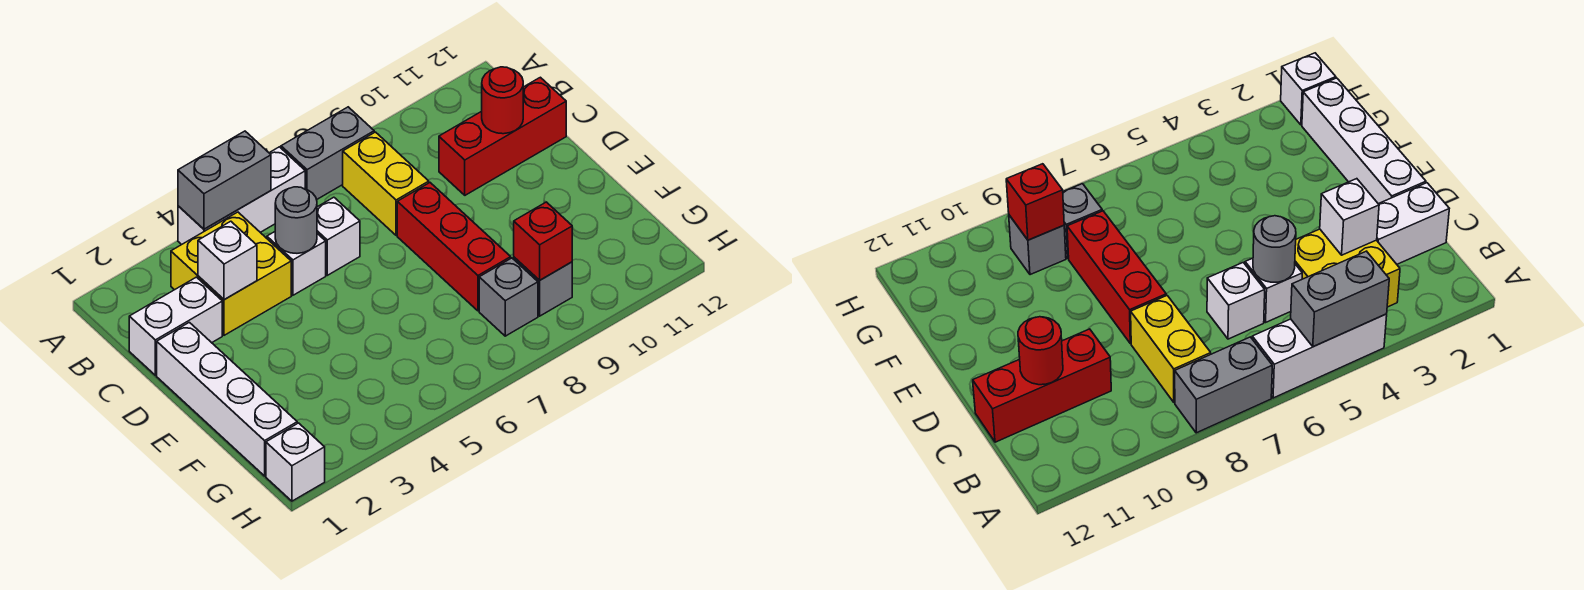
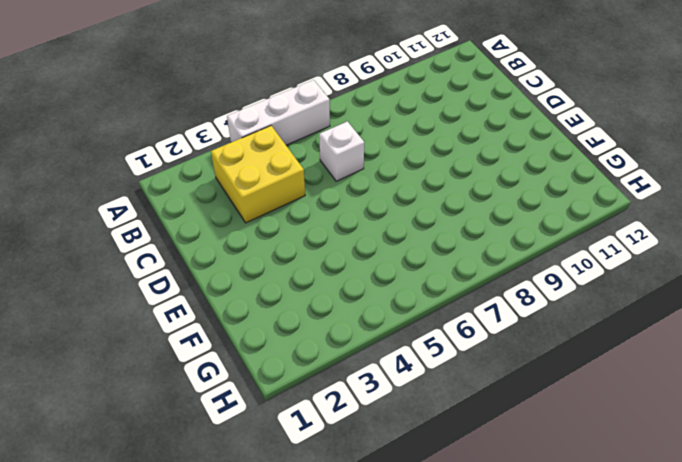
none -> grey brick A7:A8 level 1
none -> yellow brick B8:C8 level 1
none -> white brick C1:C2 level 1

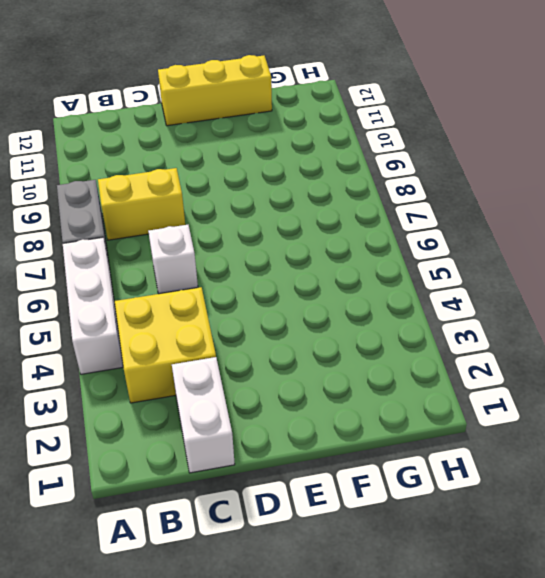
yellow brick D12:F12 level 1 -> none
none -> white brick C5 level 1
none -> red brick C10:C12 level 1
none -> white brick D1:G1 level 1

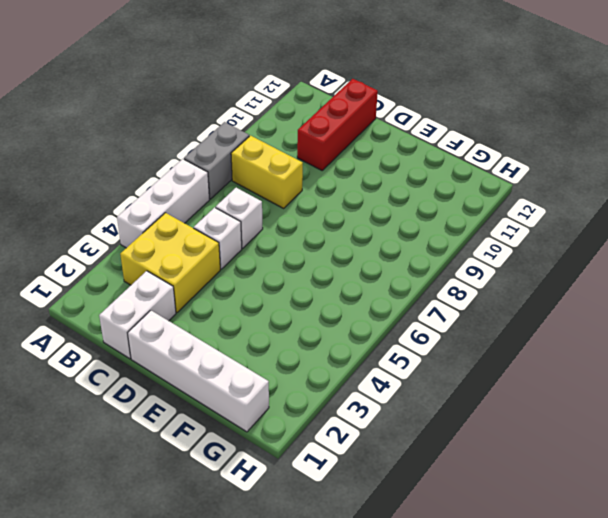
none -> red brick D8:F8 level 1
none -> grey brick G8 level 1
none -> grey brick G9 level 1

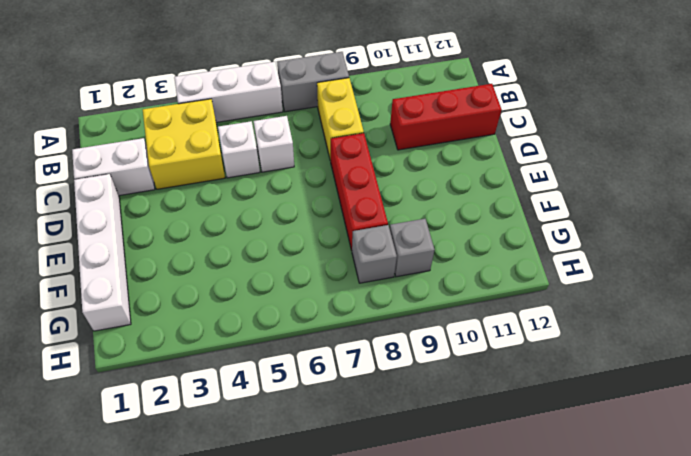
none -> white brick H1 level 1
none -> grey brick A4:A5 level 2
none -> white brick C3 level 2

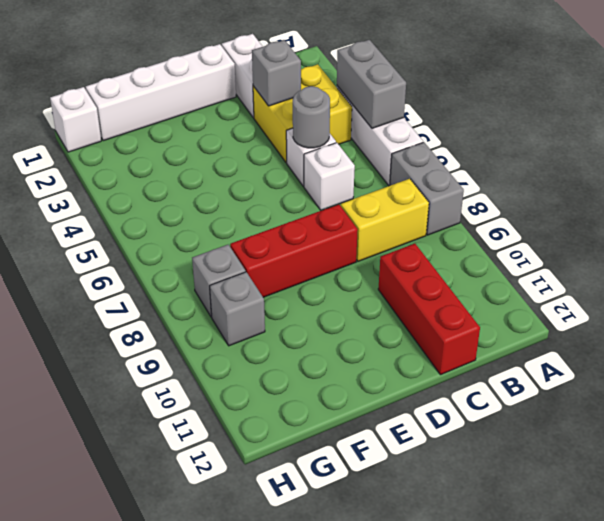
grey brick C3 level 2 -> white brick C3 level 2
none -> red round brick C11 level 2
none -> red brick G9 level 2

